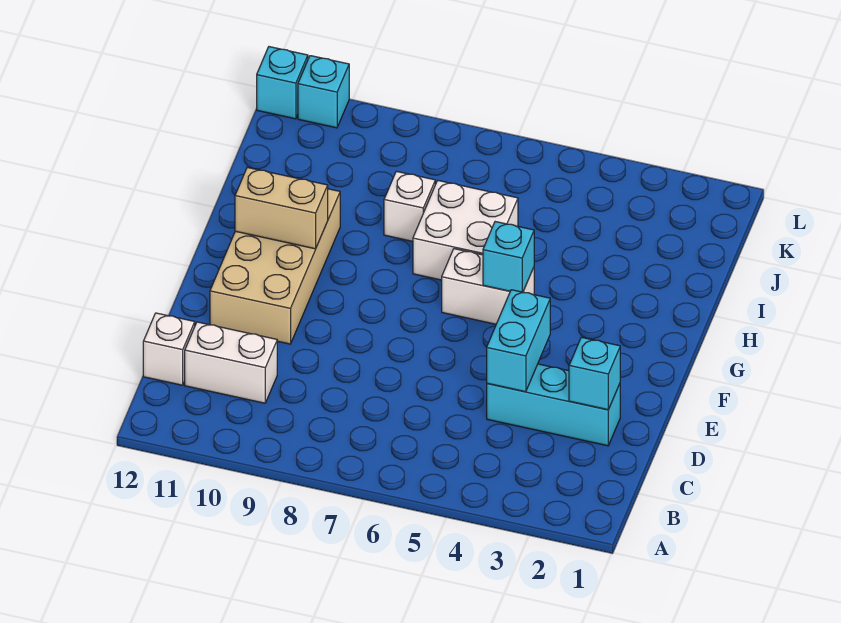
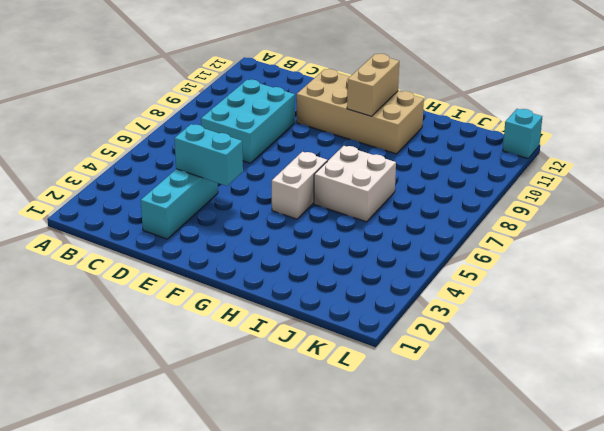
cyan brick C7:D9 level 1 -> none
none -> white brick C10:C11 level 1
none -> white brick C12 level 1
none -> white brick I8 level 1

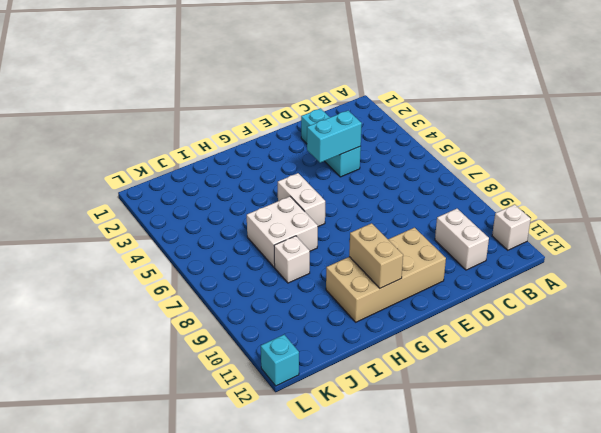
white brick A11 level 1 -> white brick C12 level 1
none -> cyan brick L11 level 1
none -> cyan brick D2 level 2
none -> cyan brick G5 level 2

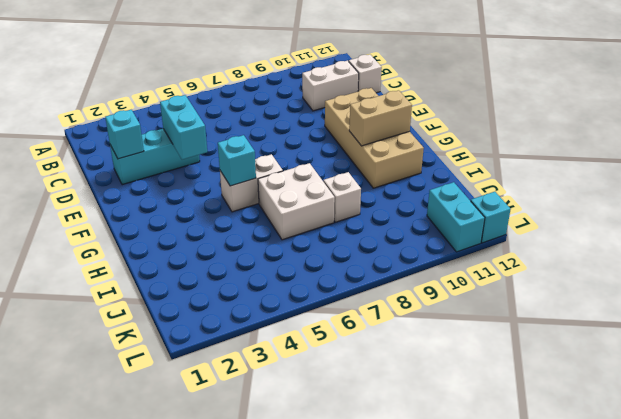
cyan brick K11:L11 level 1 -> cyan brick L11 level 1

